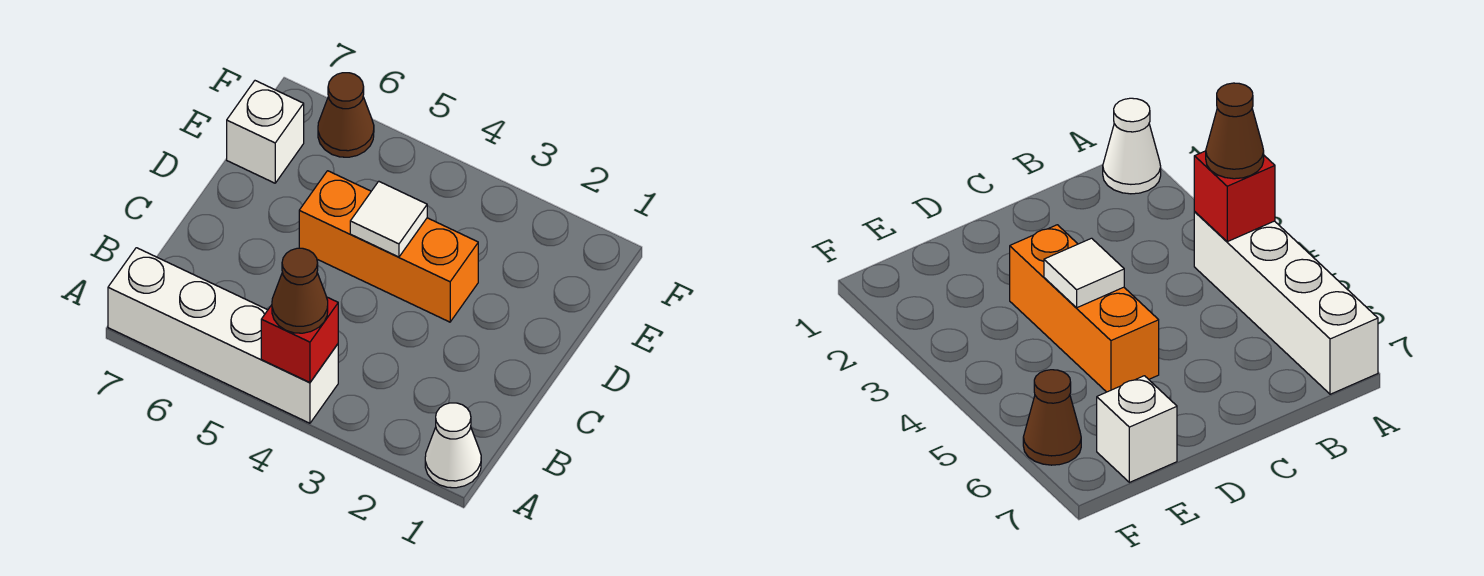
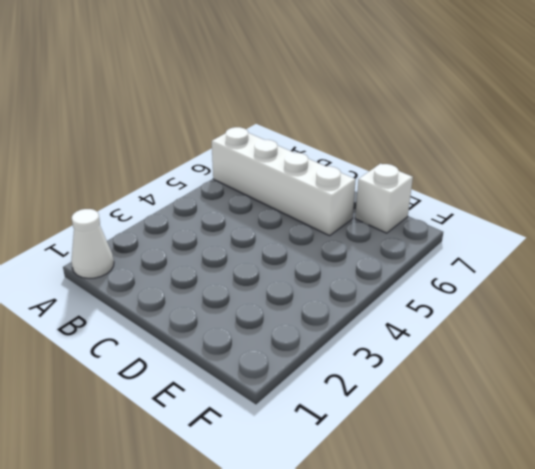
white brick A6:D6 level 1 -> white brick A4:A7 level 1
none -> orange brick D3:D5 level 1
none -> brown cone F6 level 1

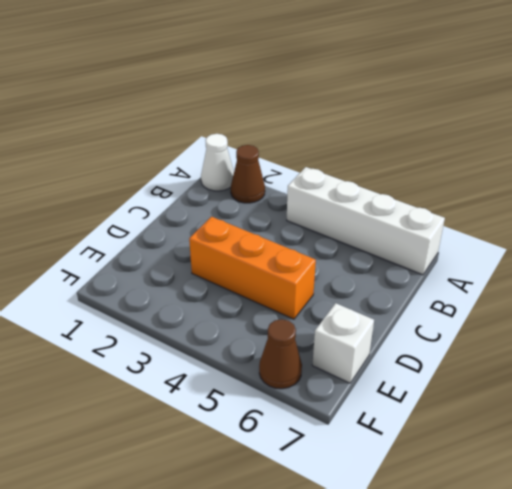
brown cone A2 level 1 -> brown cone A4 level 3
none -> red brick A4 level 2
none -> white tile D4 level 2

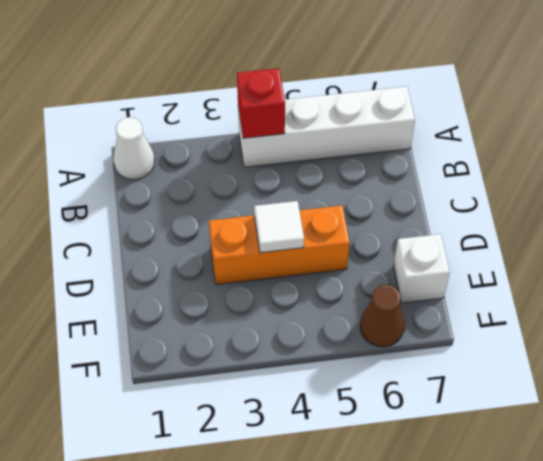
none -> brown cone A4 level 3

